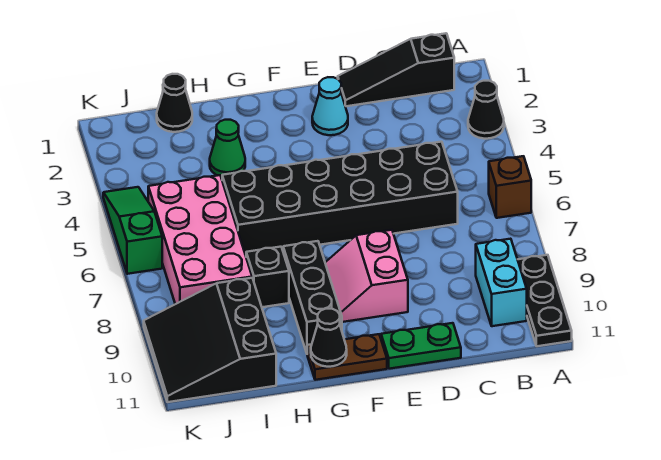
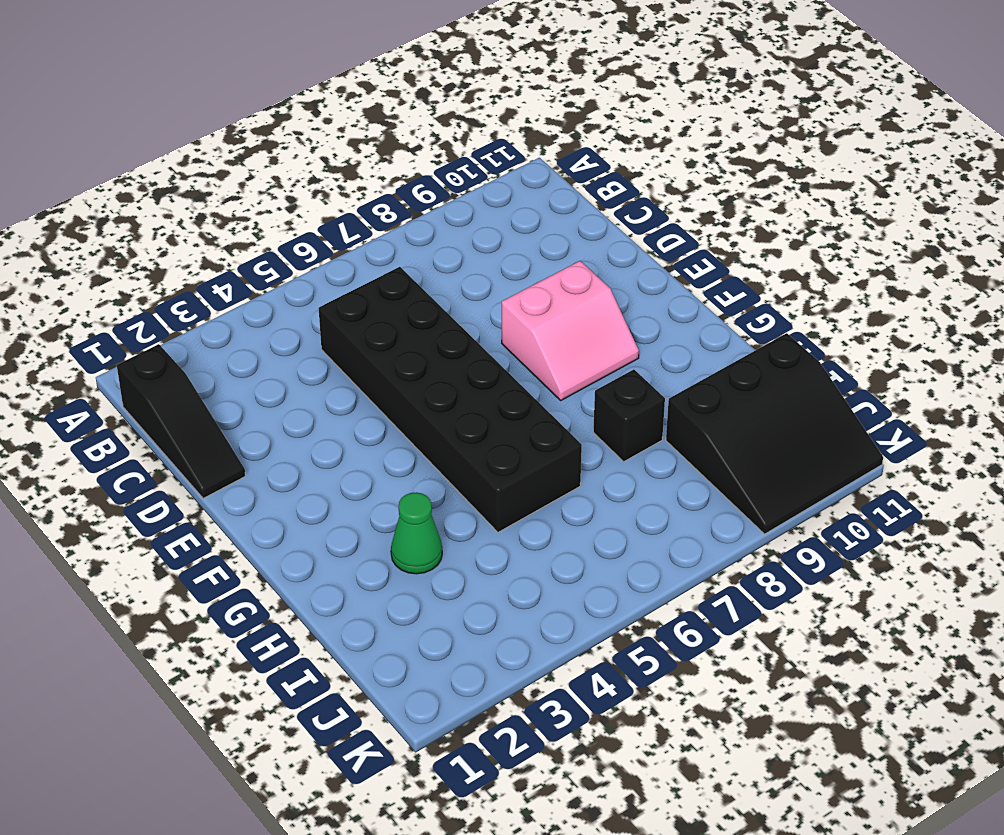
none -> black cone A3 level 1
none -> brown brick A6 level 1
none -> black plate A9:A11 level 1

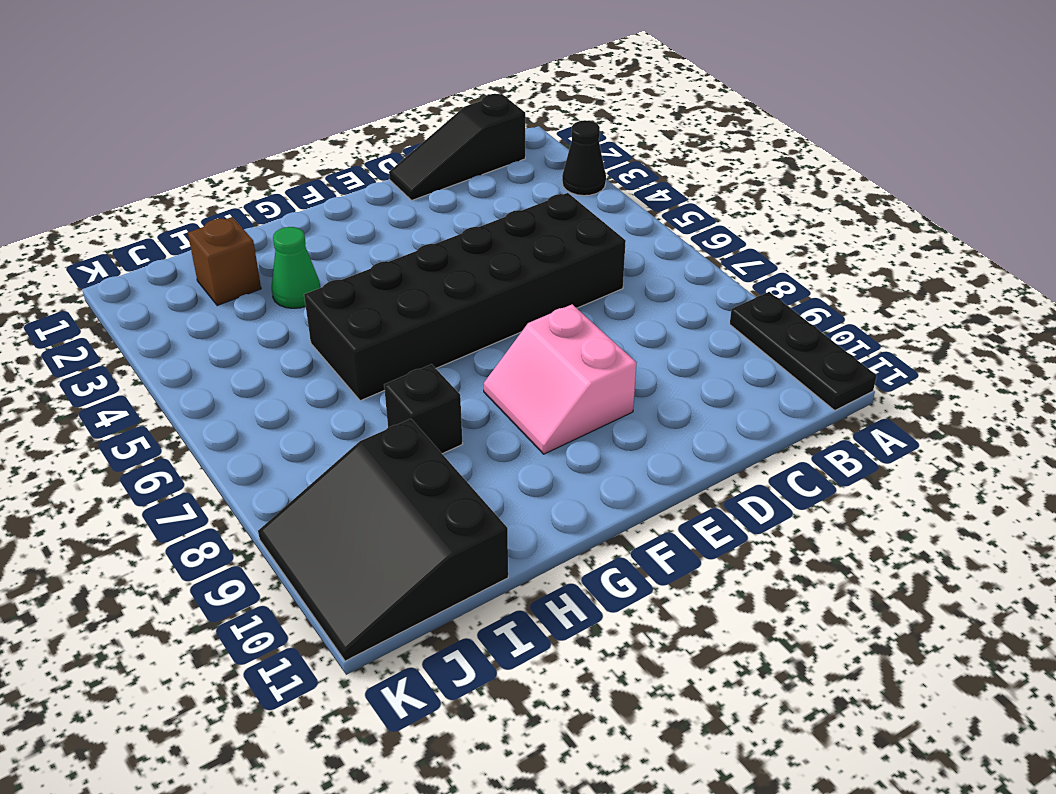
brown brick I2 level 1 -> brown brick A6 level 1
none -> cyan brick B9:B10 level 1
none -> green plate D11:E11 level 1
none -> cyan cone E2 level 1

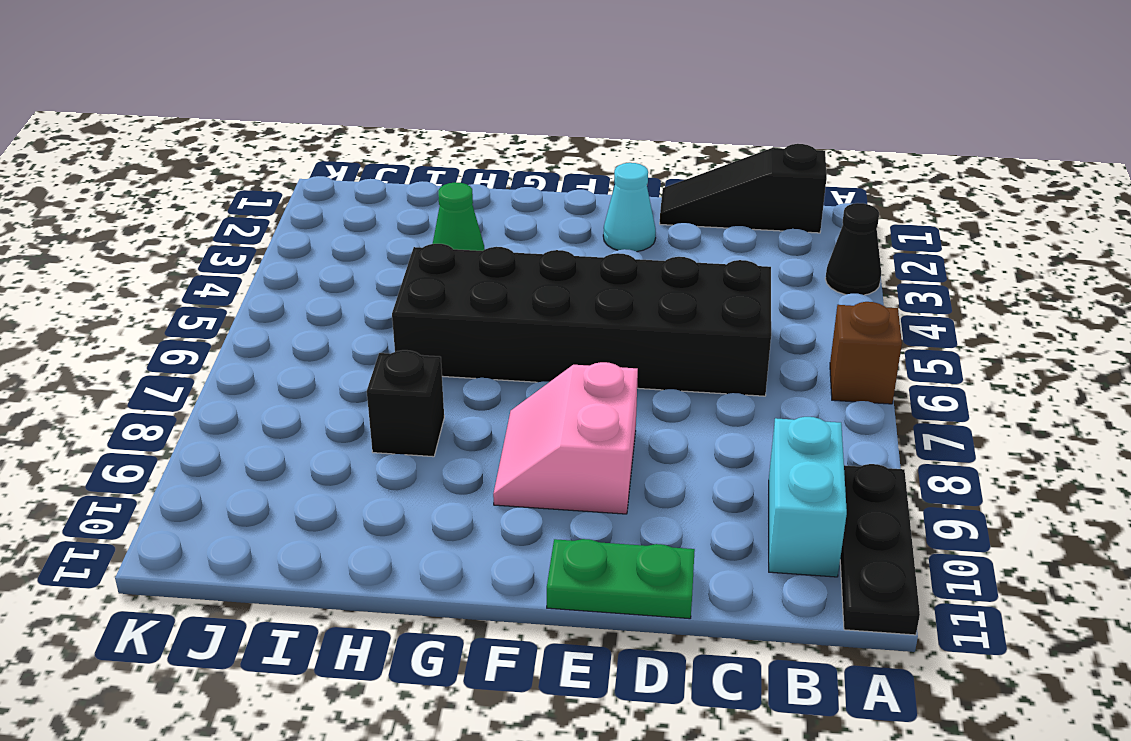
none -> brown plate F11:G11 level 1
none -> black brick G8:G10 level 1
none -> black cone I1 level 1

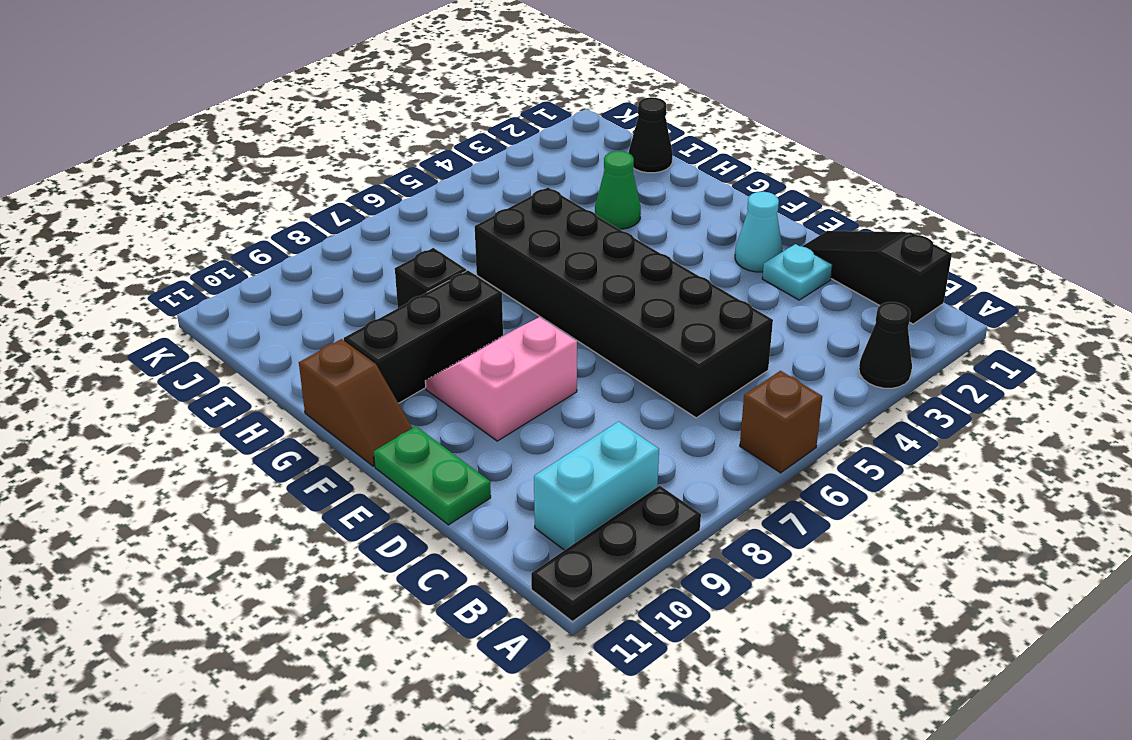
cyan plate D2 level 1 -> none
brown slope F11:G11 level 1 top G -> brown plate F11:G11 level 1
none -> pink brick I5:J8 level 1
none -> black slope I9:K11 level 1 top I
none -> green slope K4:K6 level 1 top 6

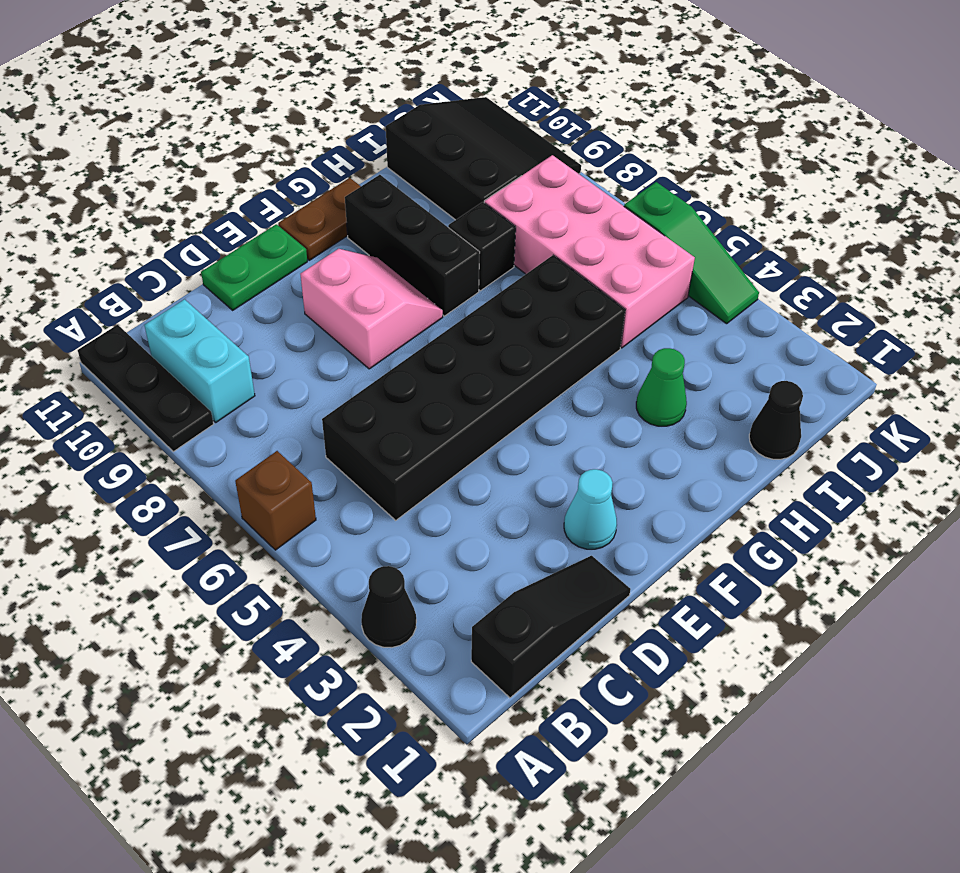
none -> black cone G11 level 2

